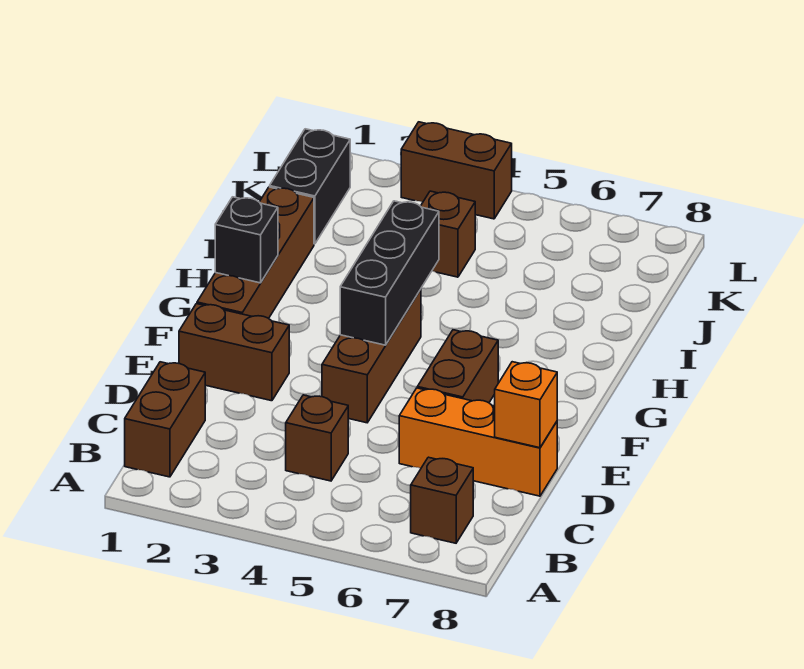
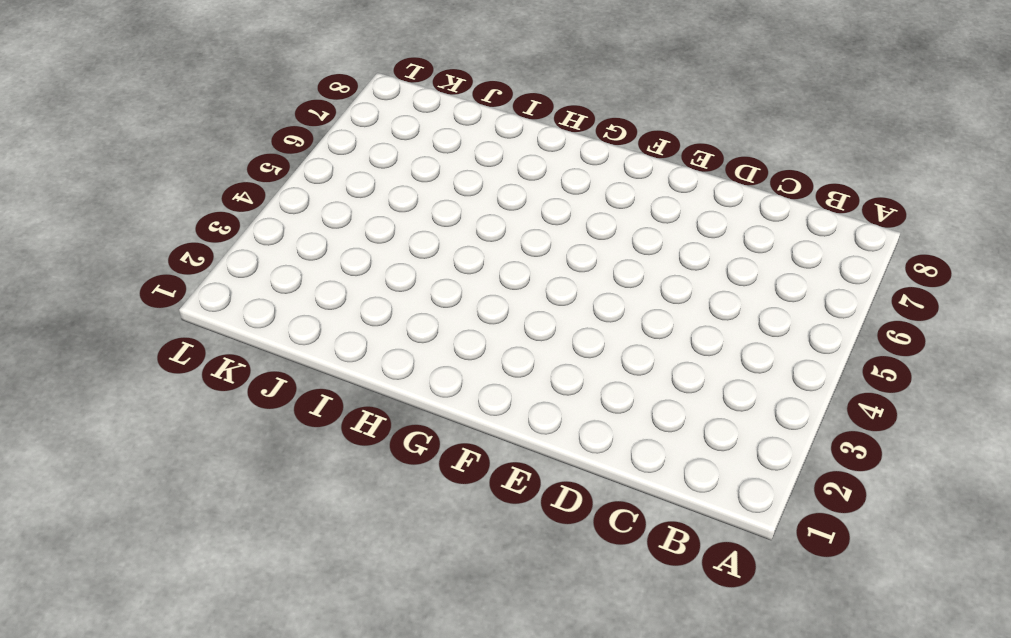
none -> brown brick B1:C1 level 1
none -> brown brick B7 level 1
none -> brown brick C4 level 1

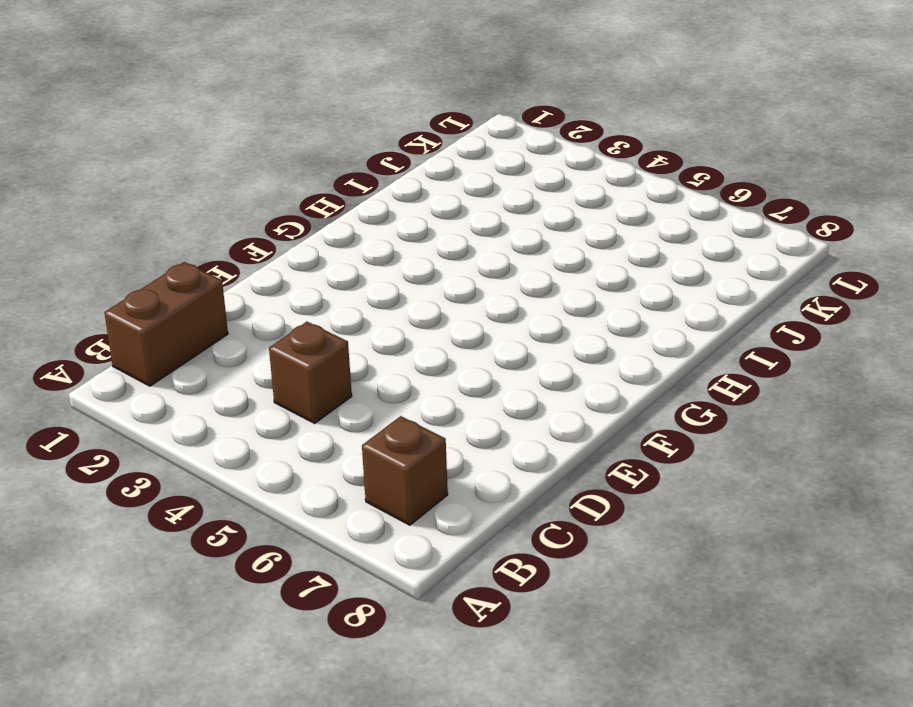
none -> orange brick D6:D8 level 1
none -> brown brick E1:E2 level 1
none -> brown brick E4:G4 level 1

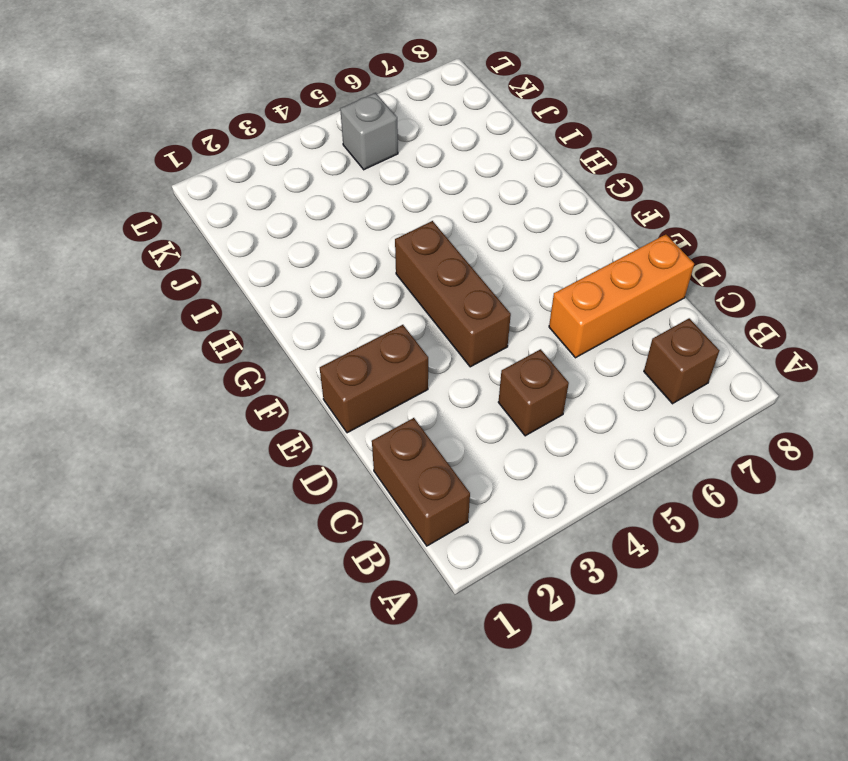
grey brick K5 level 1 -> none
none -> brown brick E6:F6 level 1
none -> brown brick F1:I1 level 1
none -> black brick J1:K1 level 1

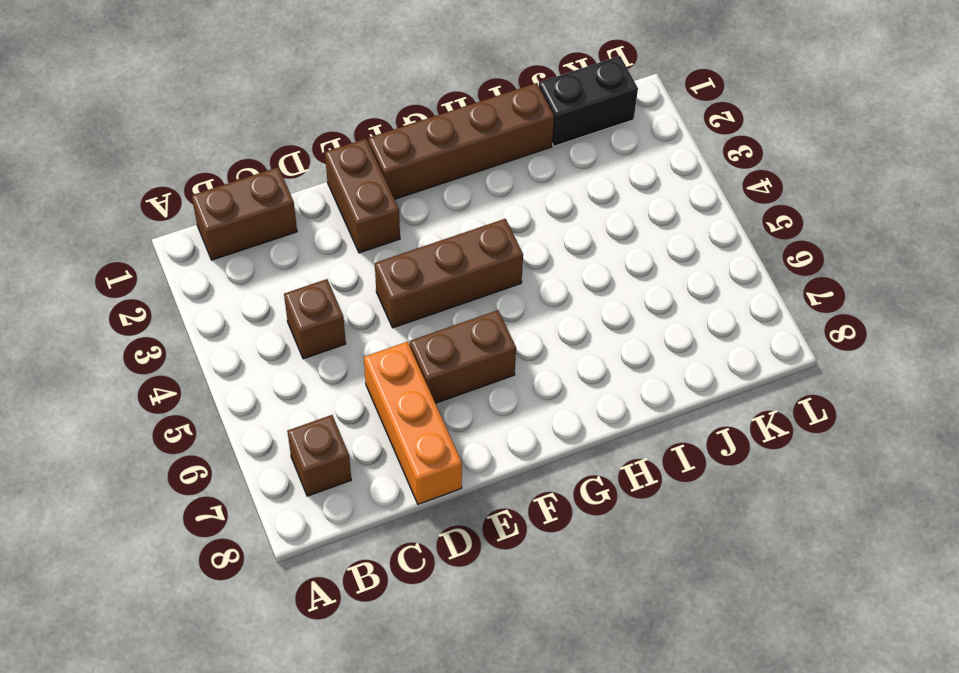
none -> brown brick J4 level 1
none -> brown brick L3:L4 level 1
none -> orange brick D8 level 2

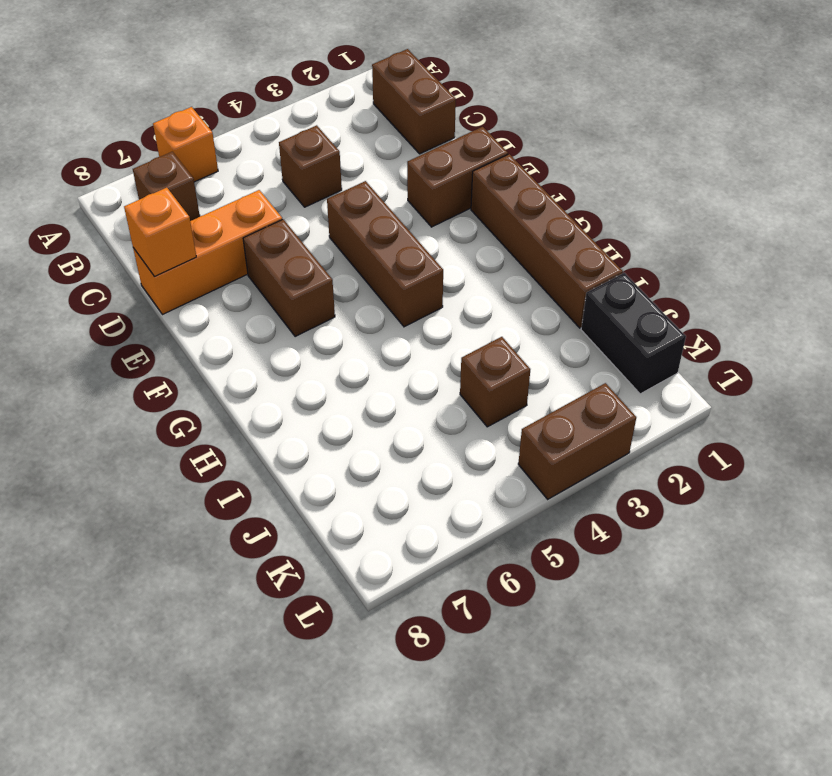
orange brick A6 level 1 -> none
none -> black brick F4:H4 level 2
none -> black brick G1 level 2

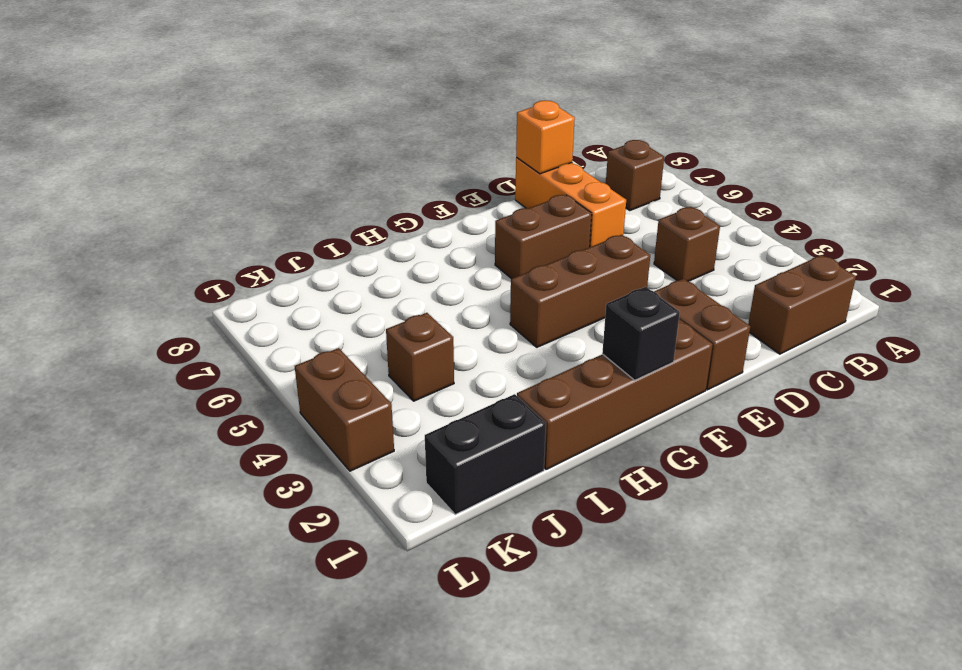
none -> black brick F4:H4 level 2

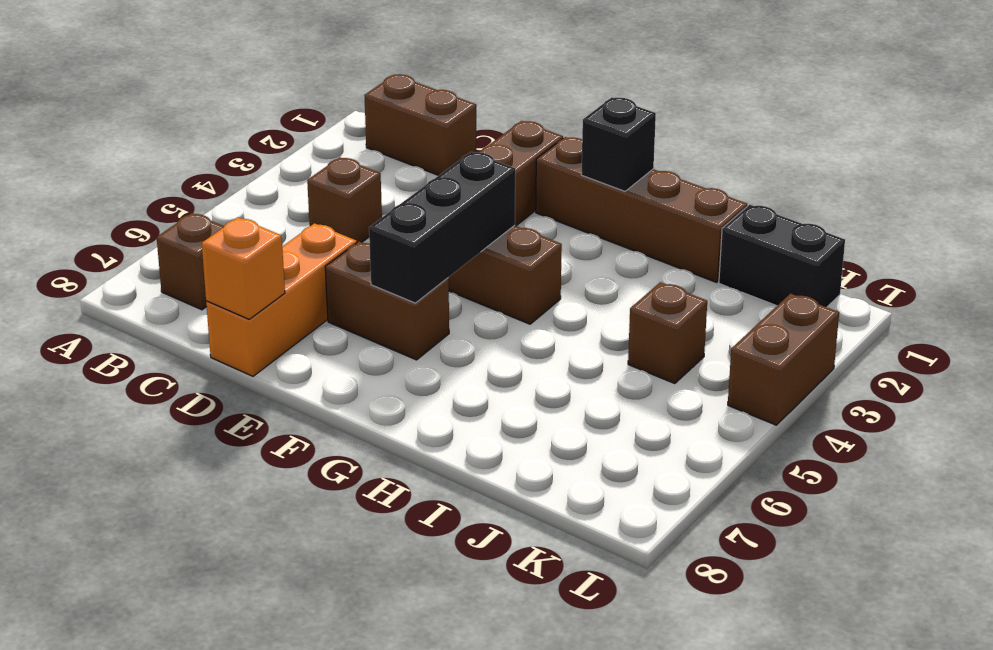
black brick F4:F6 level 2 -> black brick F4:H4 level 2

